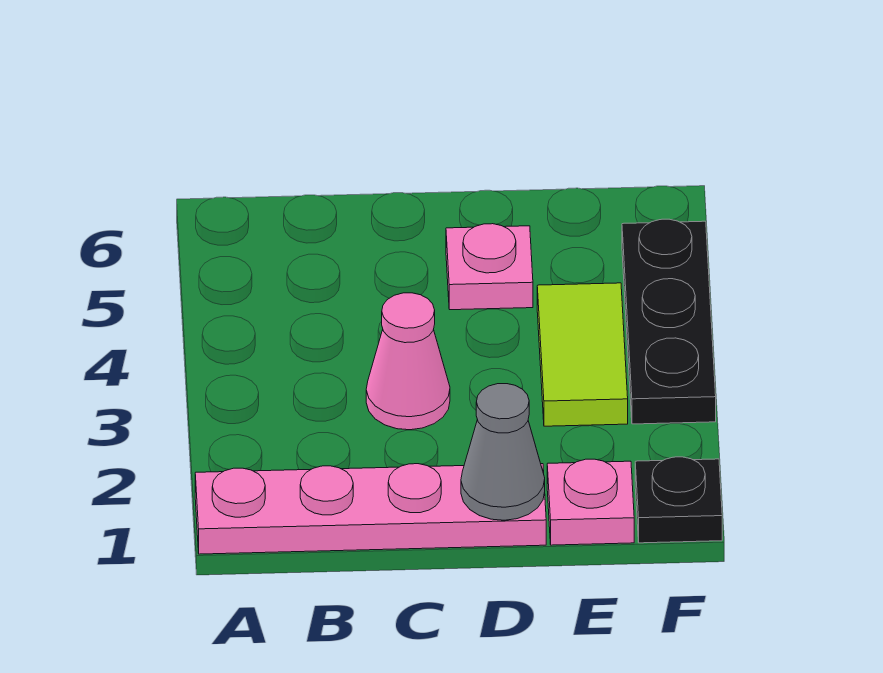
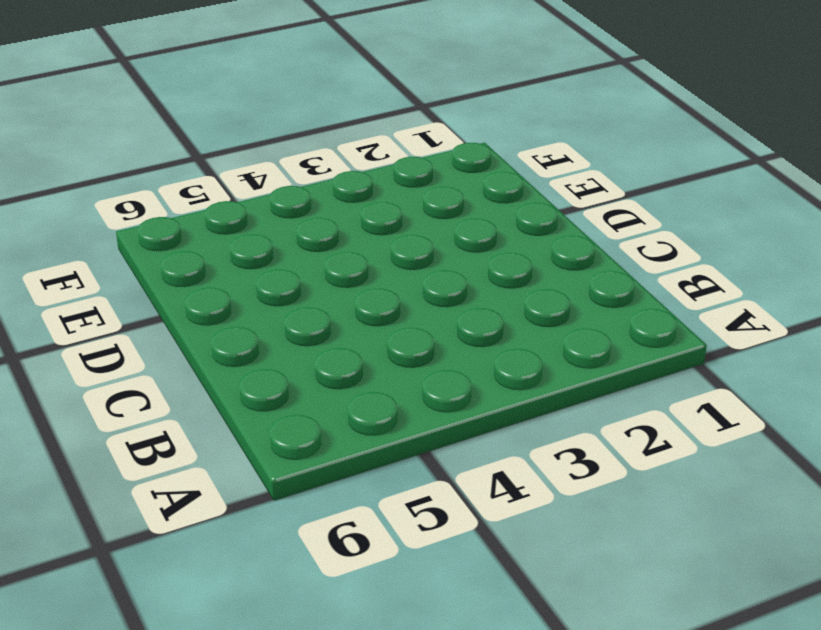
none -> pink plate A1:D1 level 1
none -> pink cone C3 level 1

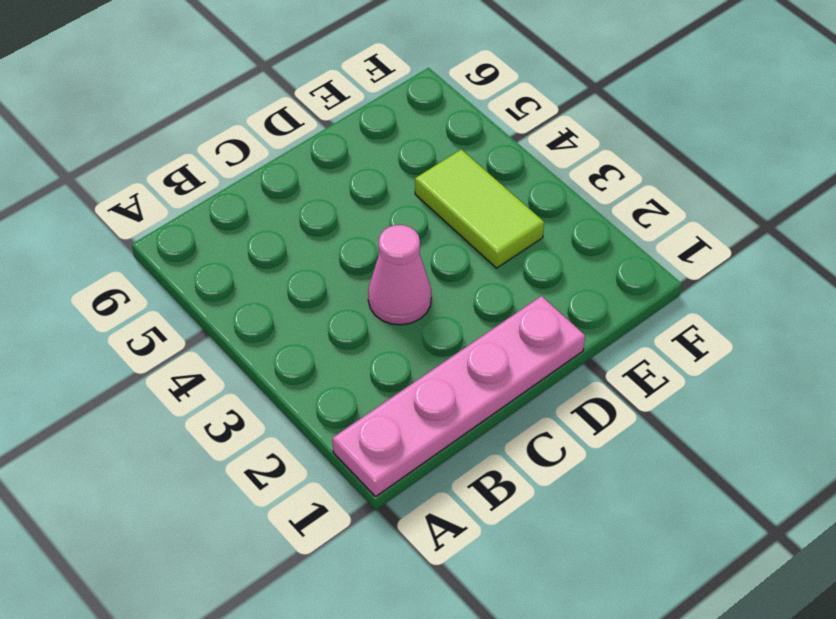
none -> pink plate D5 level 1
none -> pink plate E1 level 1

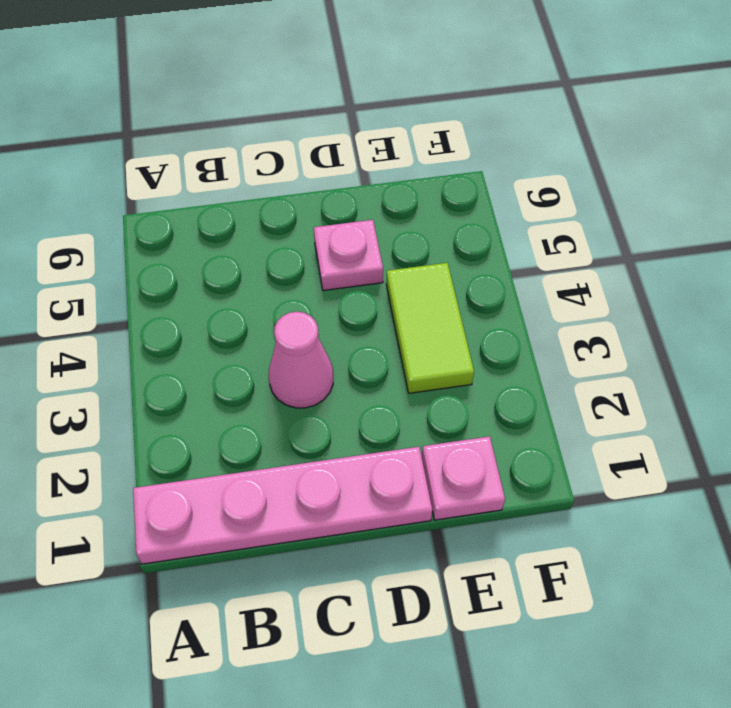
none -> black plate F1 level 1
none -> black plate F3:F5 level 1

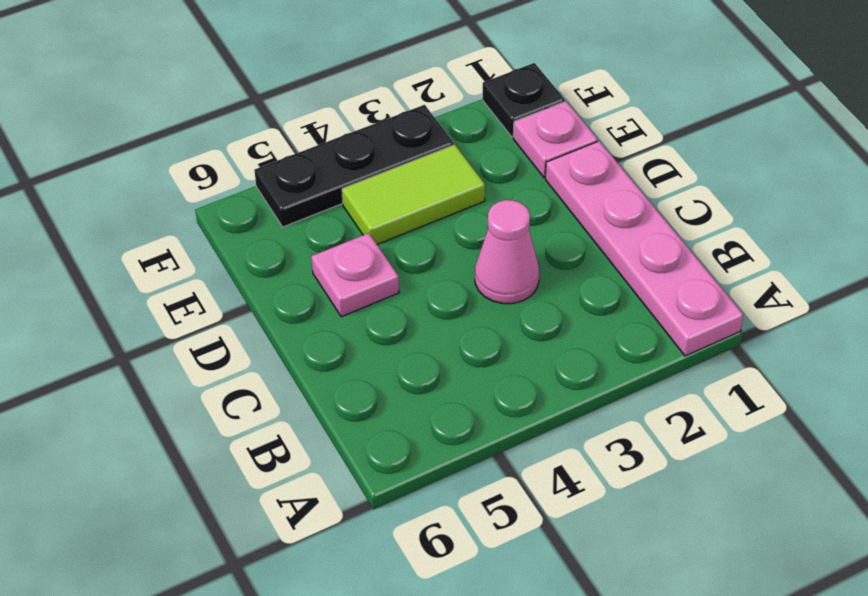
none -> grey cone D1 level 2

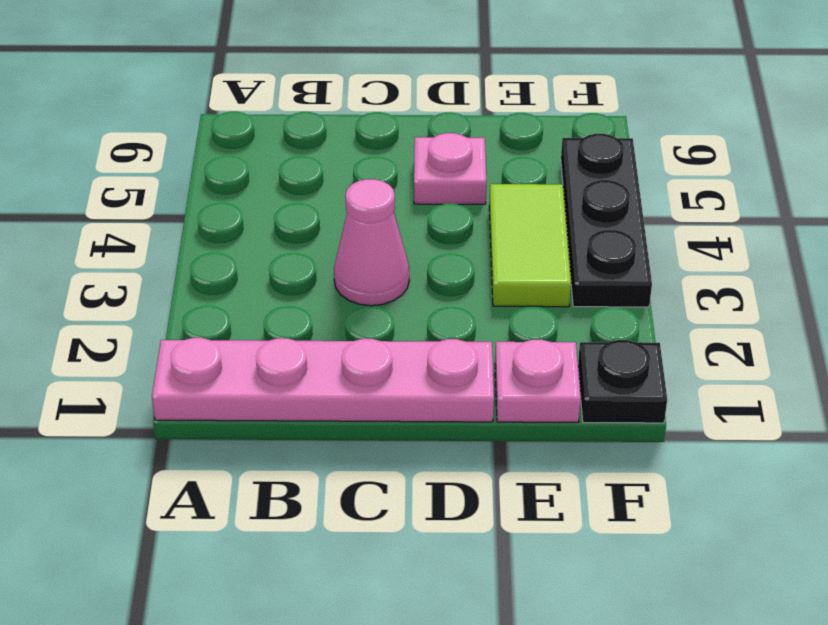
none -> grey cone D1 level 2

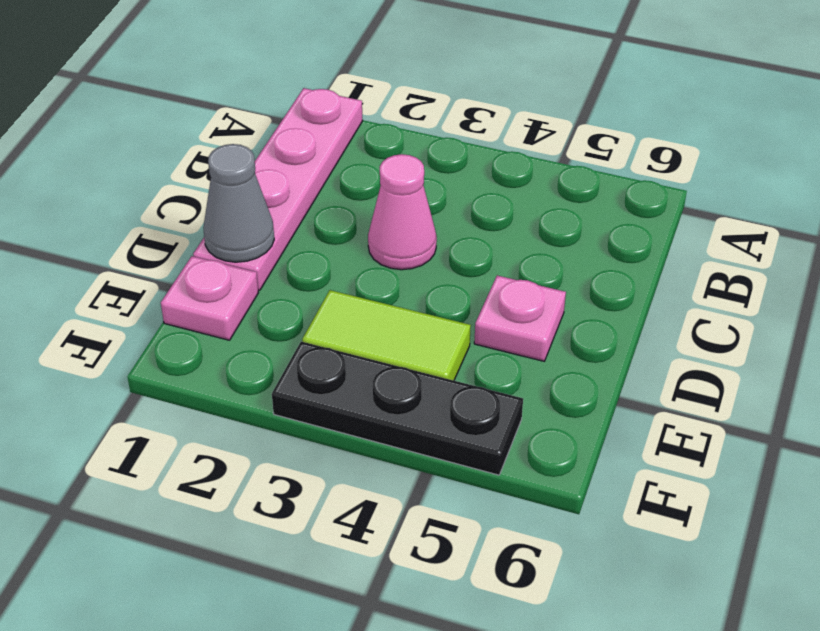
none -> black plate F1 level 1

